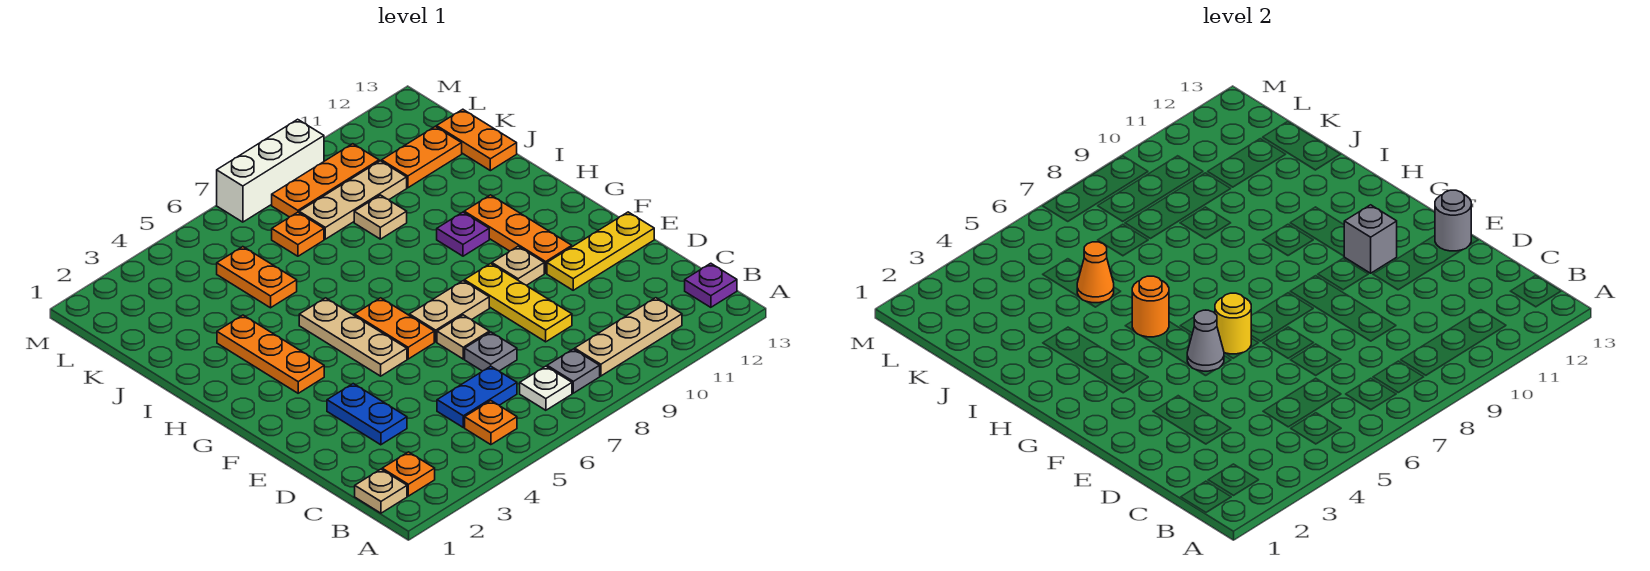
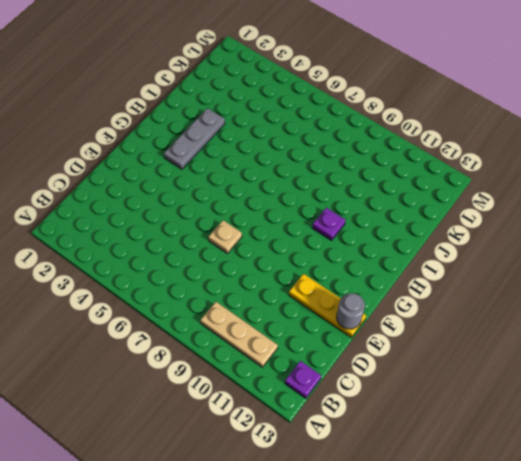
grey plate G3:I3 level 1 -> orange plate G3:I3 level 1
none -> tan plate B1 level 1
none -> orange plate B2 level 1
none -> orange plate B5 level 1
none -> white plate B7 level 1

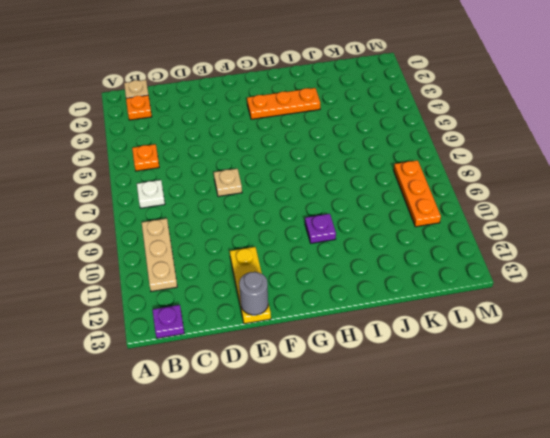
none -> grey plate B8 level 1
none -> blue plate C5:C6 level 1
none -> blue plate D3:E3 level 1
none -> grey plate D7 level 1

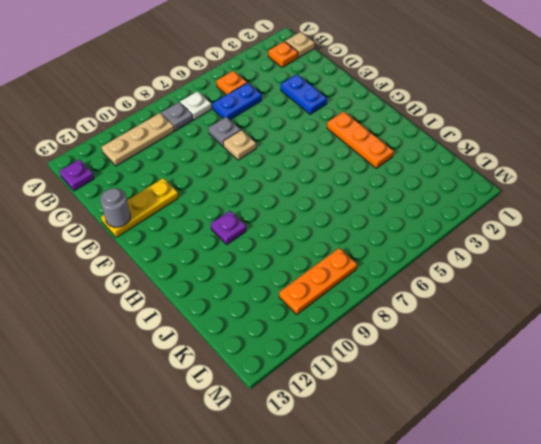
none -> yellow plate D9:F9 level 1
none -> tan plate F5:H5 level 1
none -> orange plate F6:G6 level 1
none -> tan plate F7:F8 level 1

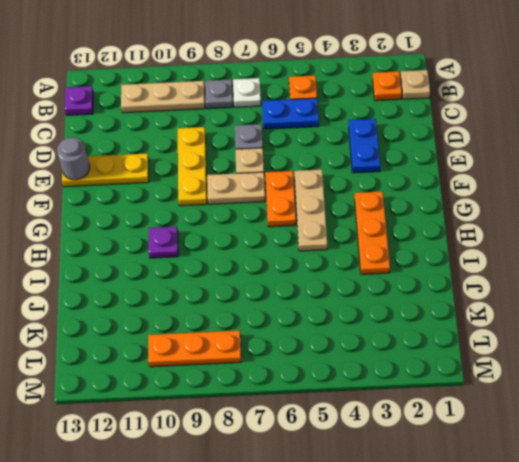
none -> tan plate F10 level 1
none -> orange plate F11:H11 level 1
none -> orange plate J5:K5 level 1
none -> tan plate J9 level 1

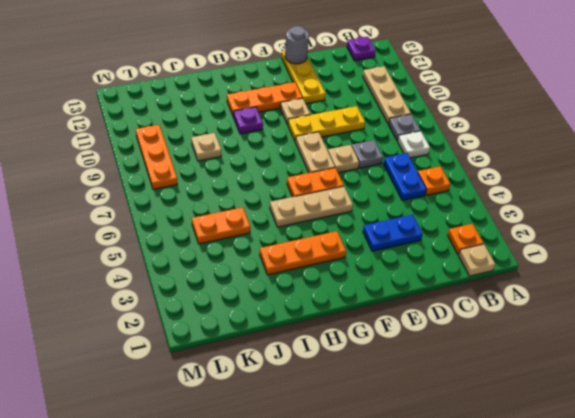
none -> orange plate J13:K13 level 1
none -> orange plate K7 level 1
none -> tan plate K8:K10 level 1
none -> orange plate K11:K12 level 1

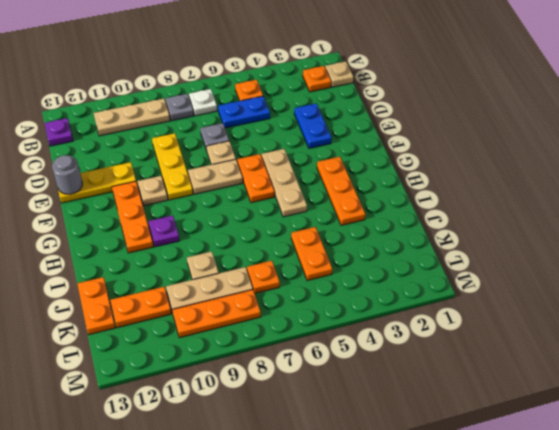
none -> white brick M7:M9 level 1
none -> grey cone F5 level 2
none -> yellow round brick F6 level 2
none -> grey brick F11 level 2

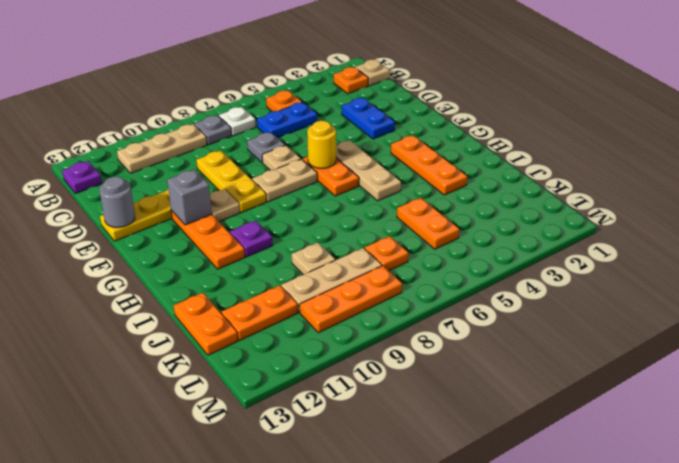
none -> white brick M7:M9 level 1
none -> grey cone F5 level 2
none -> orange round brick H5 level 2
none -> orange cone J5 level 2

